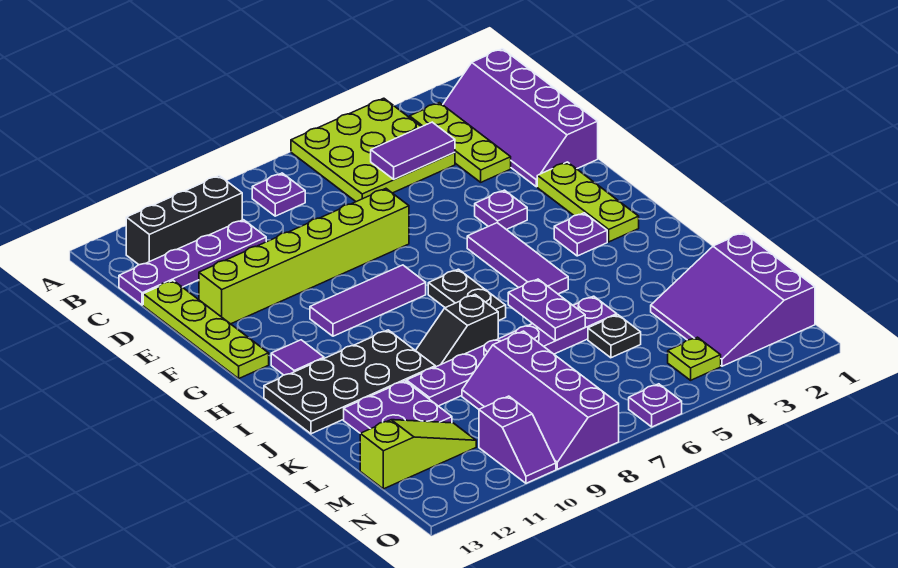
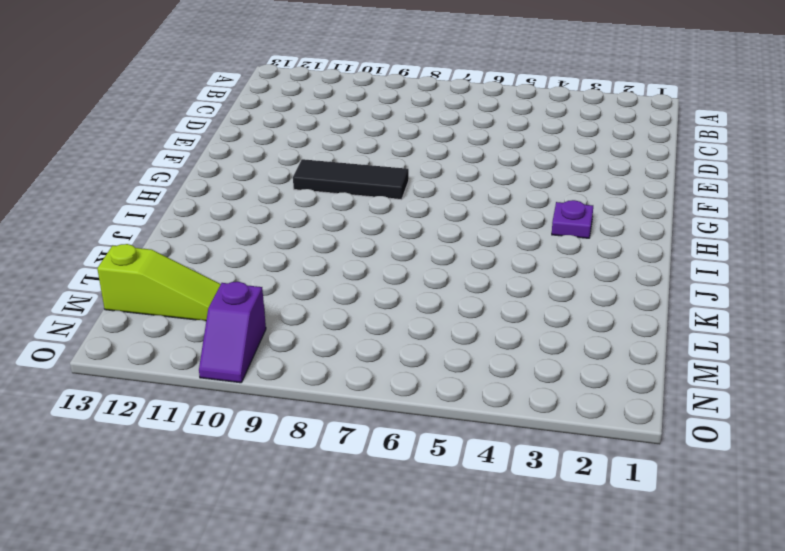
black tile G8:G10 level 1 -> purple tile G8:G10 level 1
none -> lime plate A4:C6 level 1
none -> purple slope B1:E2 level 1 top 1
none -> lime plate B3:D3 level 1

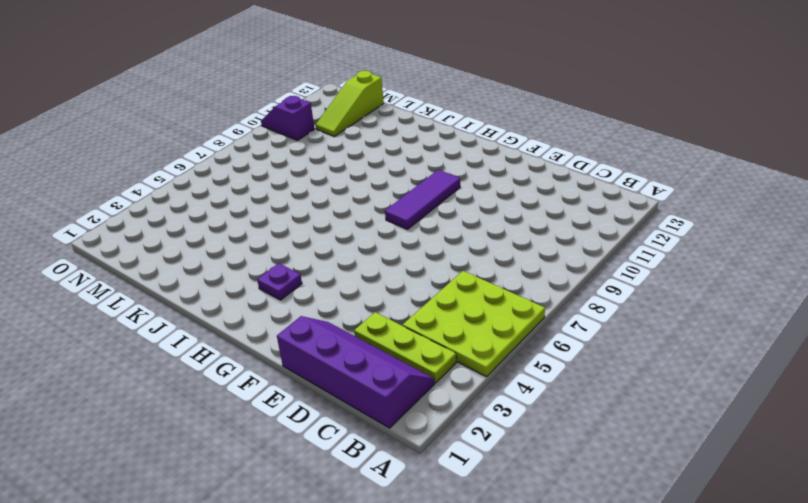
none -> purple plate B8 level 1
none -> black brick B10:B12 level 1
none -> purple plate C10:C13 level 1

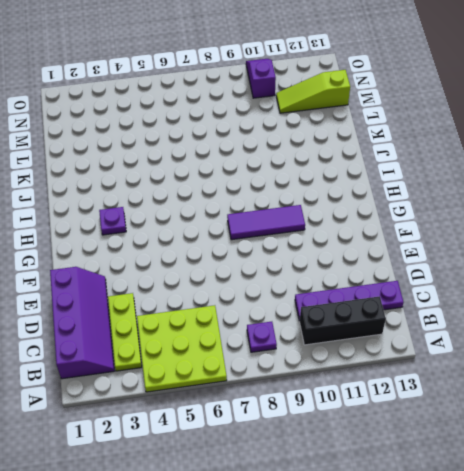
none -> lime plate D13:G13 level 1
none -> lime brick E7:E12 level 1
none -> lime plate F2:H2 level 1

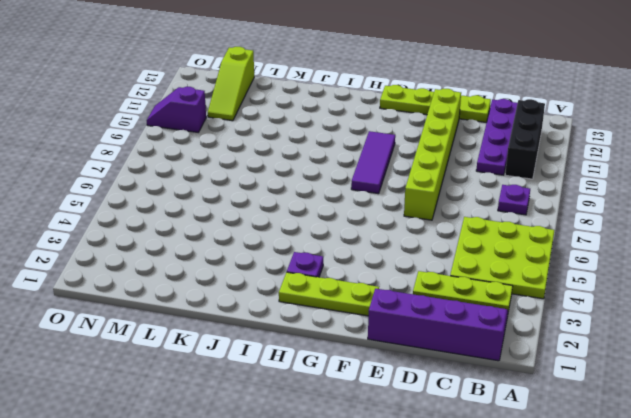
none -> purple plate F4 level 1
none -> purple tile G5:I5 level 1
none -> black plate H7:I7 level 1

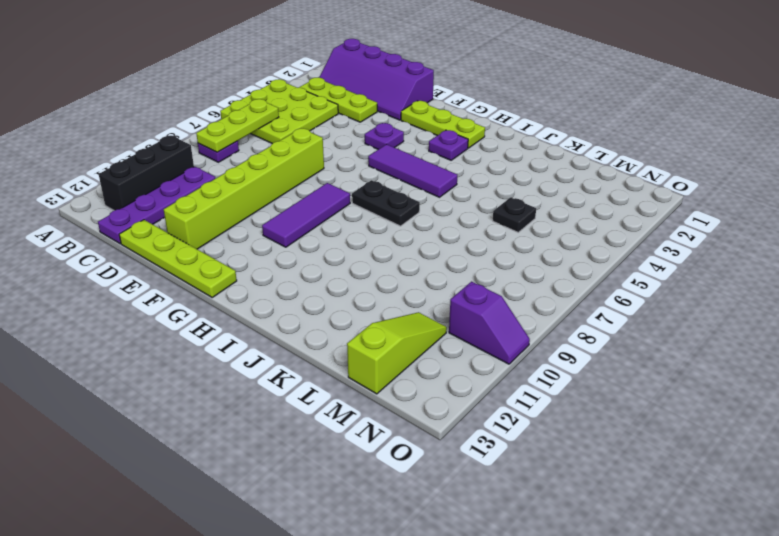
lime plate B6:B8 level 2 -> none
none -> purple tile H12 level 1
none -> black plate I10:J13 level 1
none -> black slope J8:J9 level 1 top 8

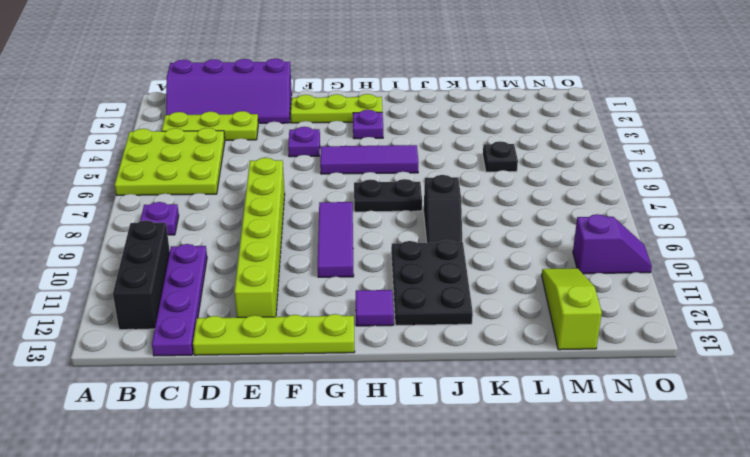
black plate I10:J12 level 1 -> black plate I10:J13 level 1
none -> purple plate K5:K10 level 1
none -> purple plate K11:L12 level 1
none -> purple slope L1:N3 level 1 top 1

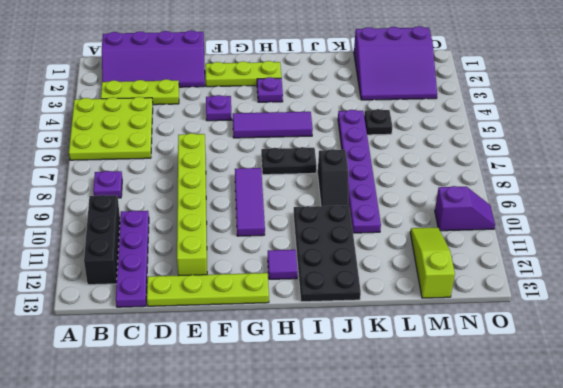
none -> purple plate K11:L12 level 1
none -> purple slope L8:O9 level 1 top 8
none -> lime plate N4 level 1

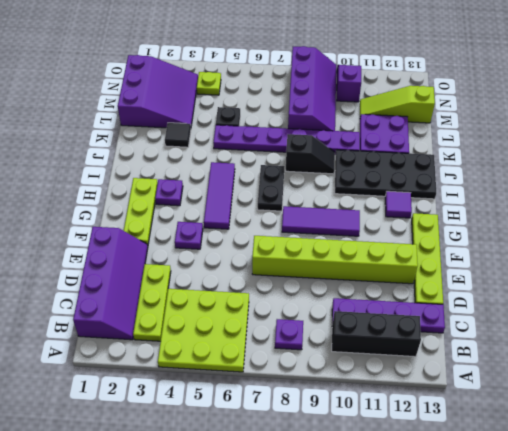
black tile K3 level 1 -> none
none -> purple plate O6 level 1
none -> purple tile C4:C5 level 2
none -> purple plate J6:K6 level 2

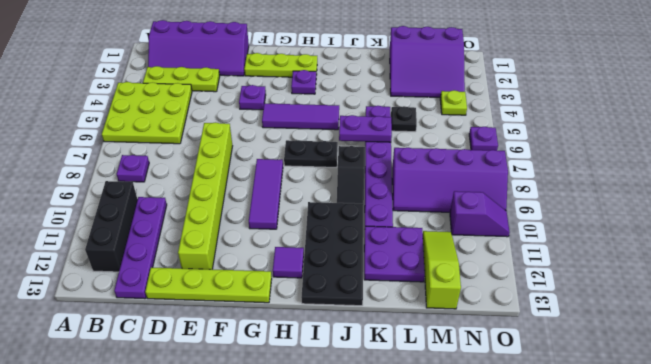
none -> purple tile C4:C5 level 2

